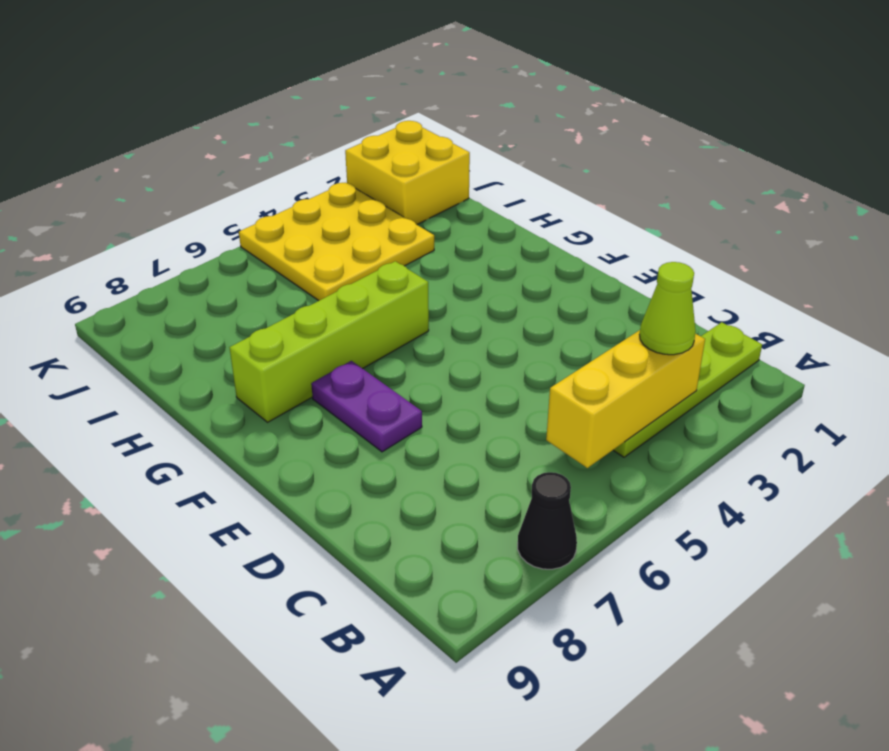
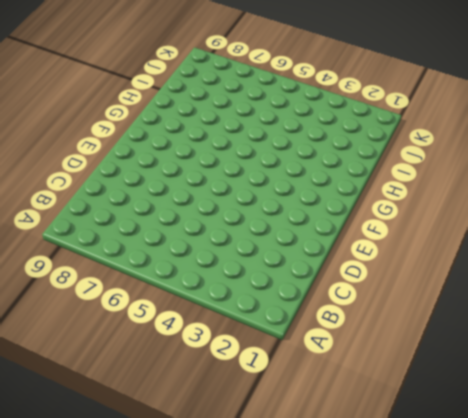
none -> black cone A7 level 1
none -> lime plate B1:B4 level 1

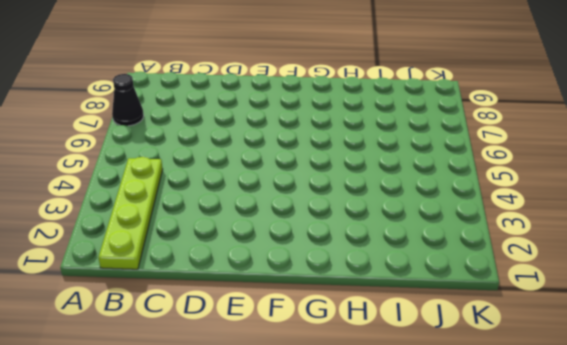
none -> purple plate E7:F7 level 1
none -> lime brick G5:G8 level 1

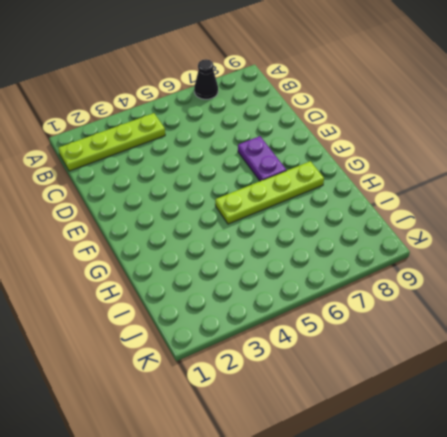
lime plate G5:G8 level 1 -> lime brick G5:G8 level 1
none -> yellow plate I3:K5 level 1
none -> yellow brick J1:K2 level 1

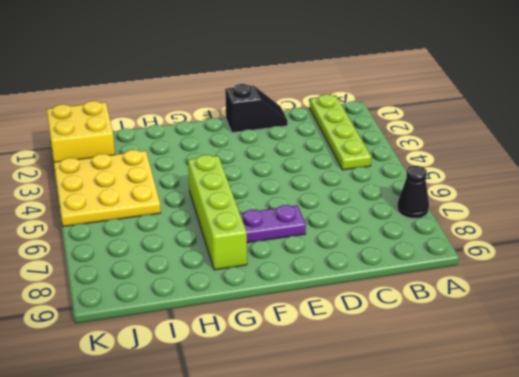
black slope D1:E1 level 1 top E -> none
none -> yellow brick B3:B5 level 2
none -> lime cone B3 level 3

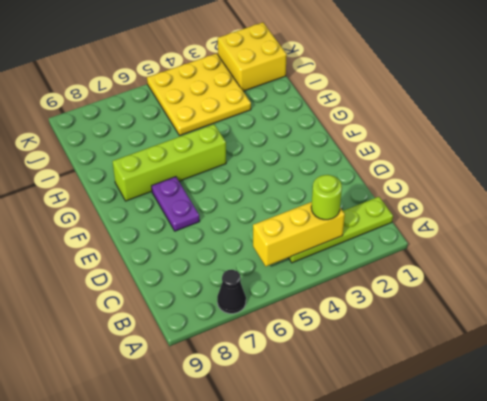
lime round brick B3 level 3 -> lime cone B3 level 3

